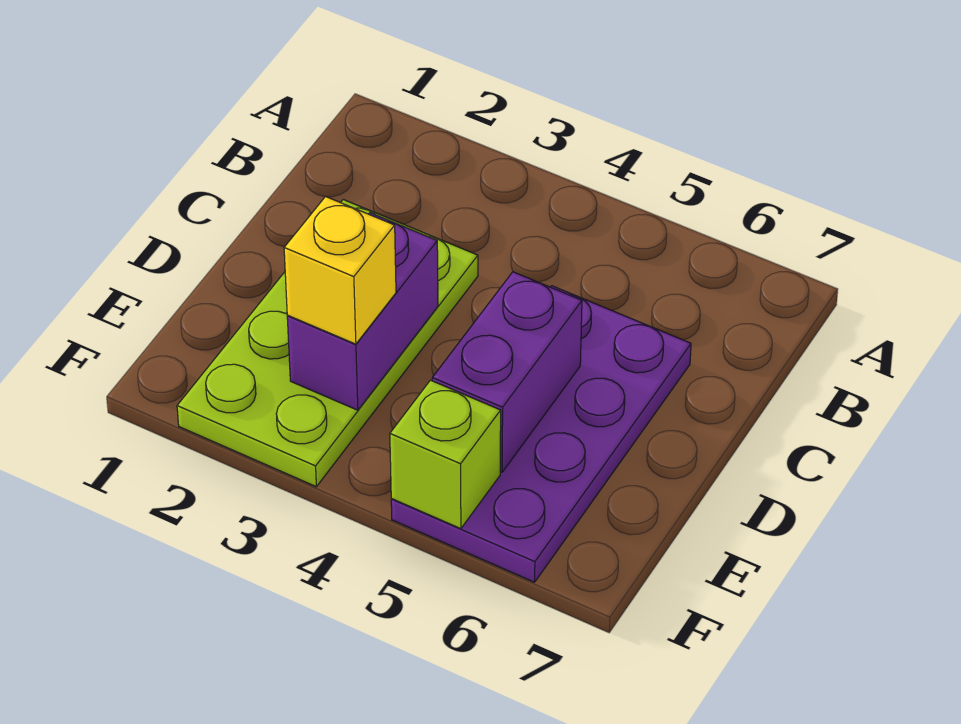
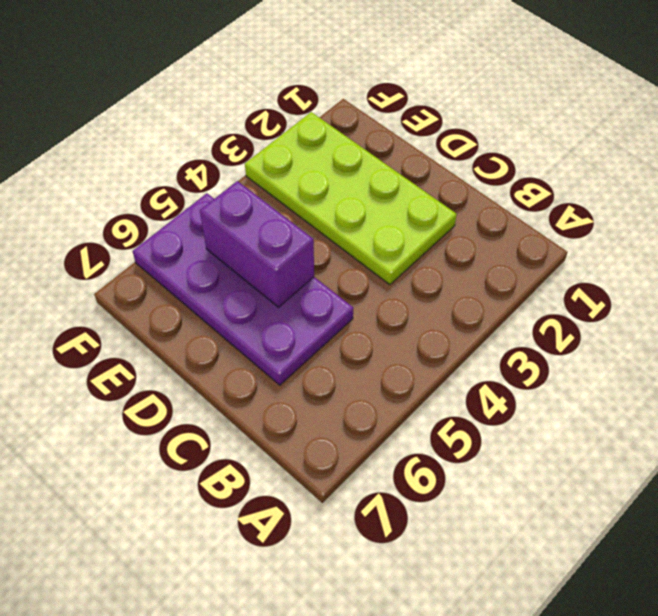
none -> purple brick D3:E3 level 2
none -> lime brick F5 level 2

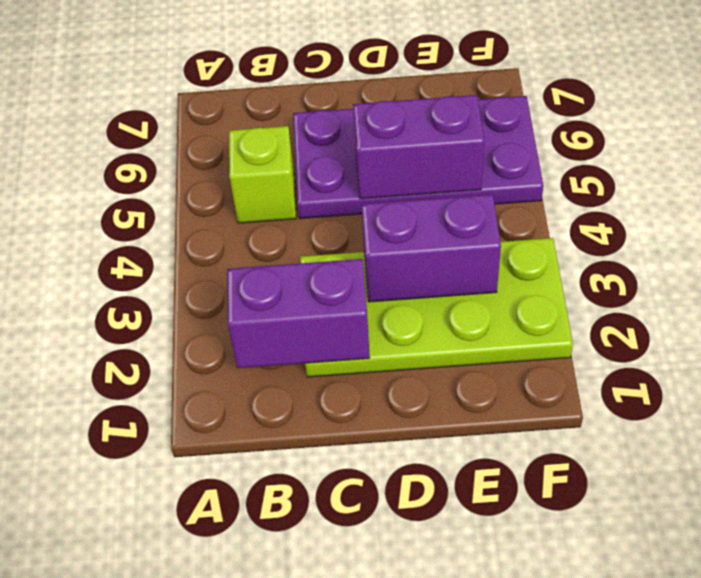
purple brick B2:C2 level 2 -> none
lime brick B5 level 1 -> lime brick F5 level 2
none -> yellow brick E3 level 3

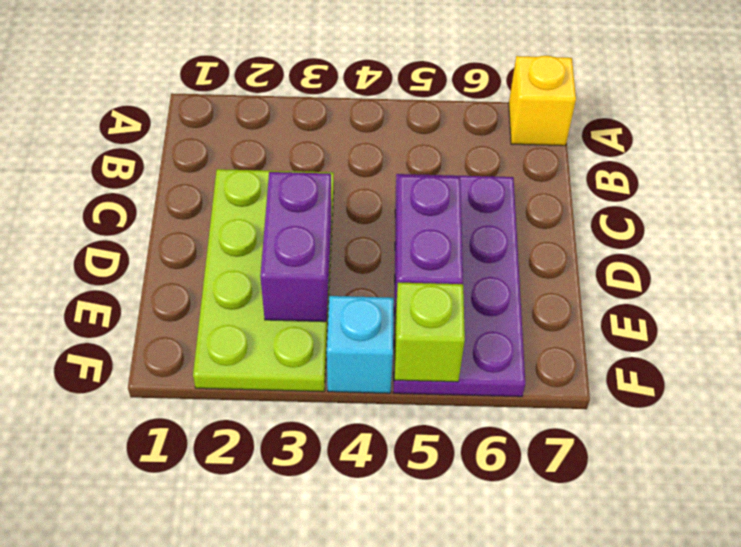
yellow brick A7 level 1 -> yellow brick E3 level 3
cyan brick F4 level 1 -> none

